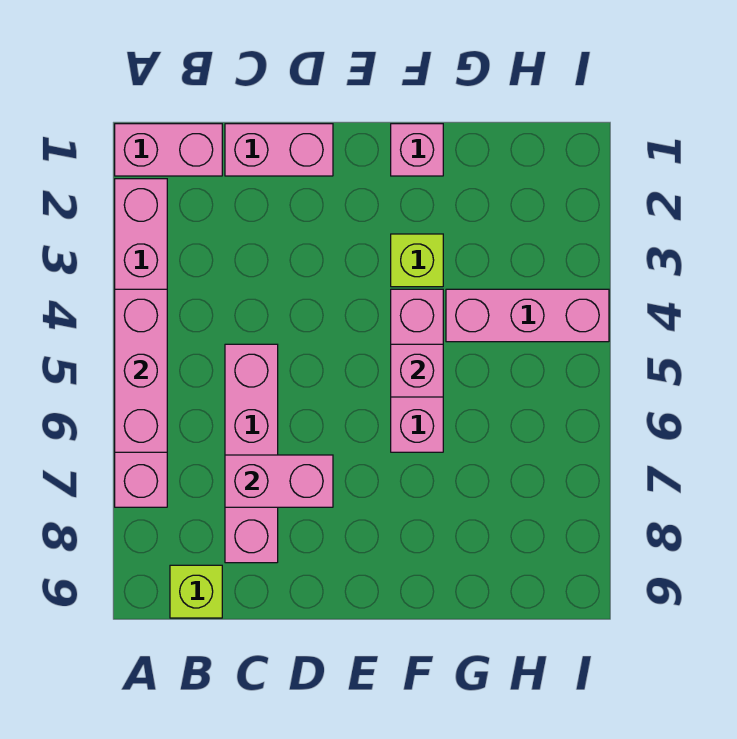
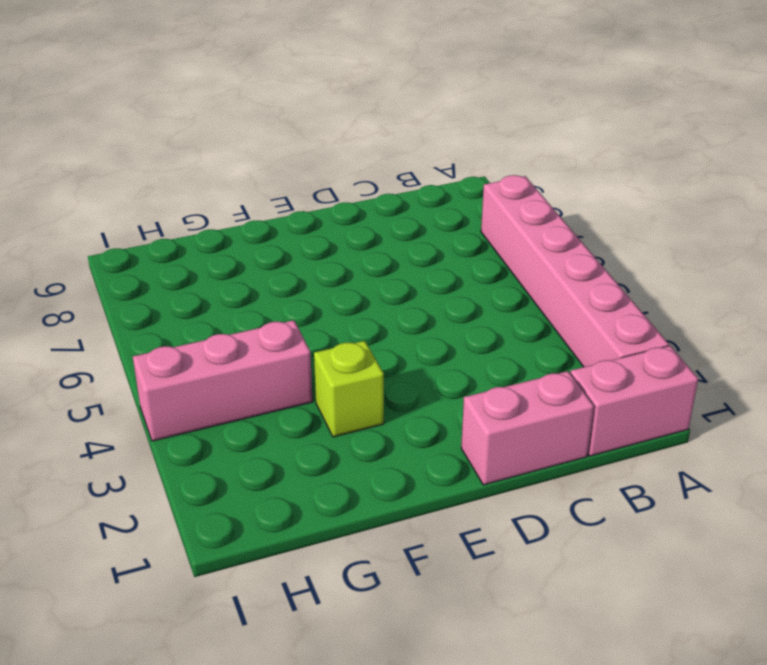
none -> lime brick B9 level 1
none -> pink brick C5:C8 level 1
none -> pink brick F1 level 1

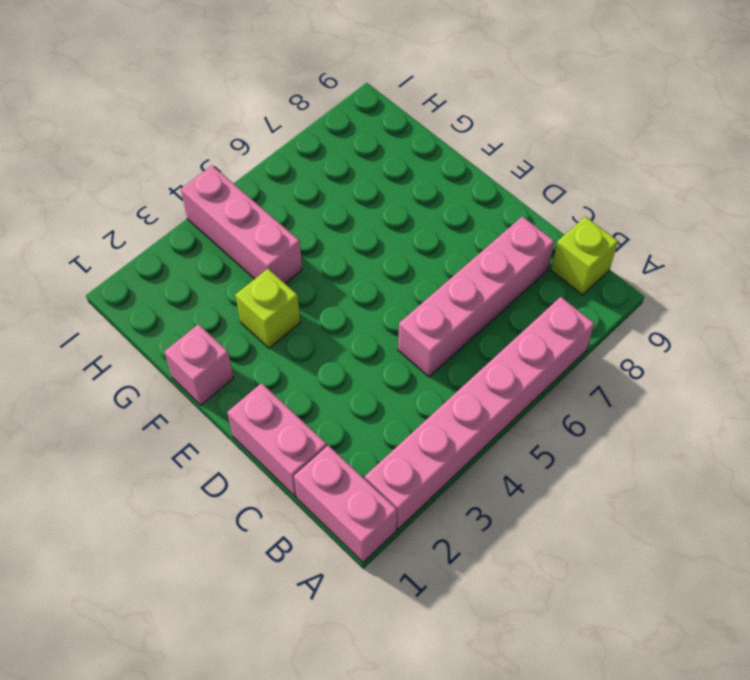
none -> pink brick F4:F6 level 1
none -> pink brick A4:A6 level 2
none -> pink brick C7:D7 level 2

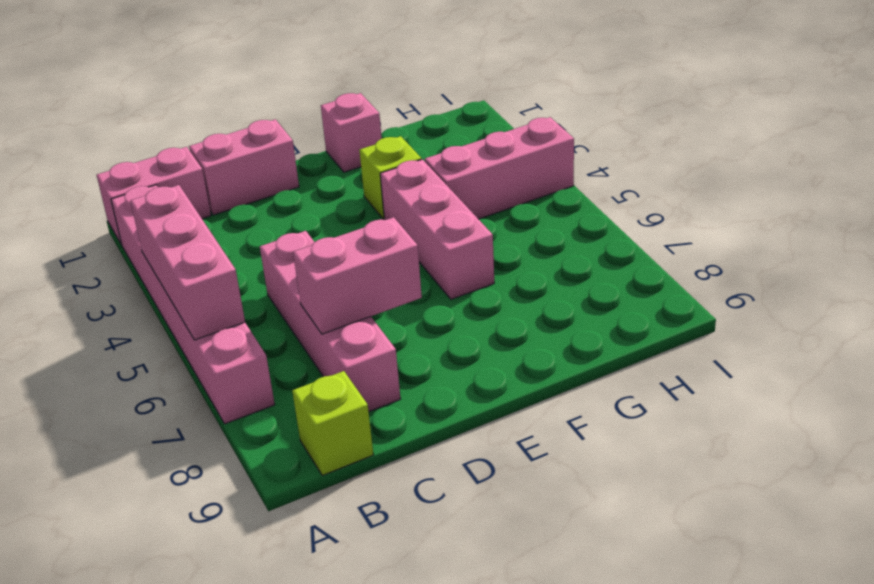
none -> pink brick F5 level 2

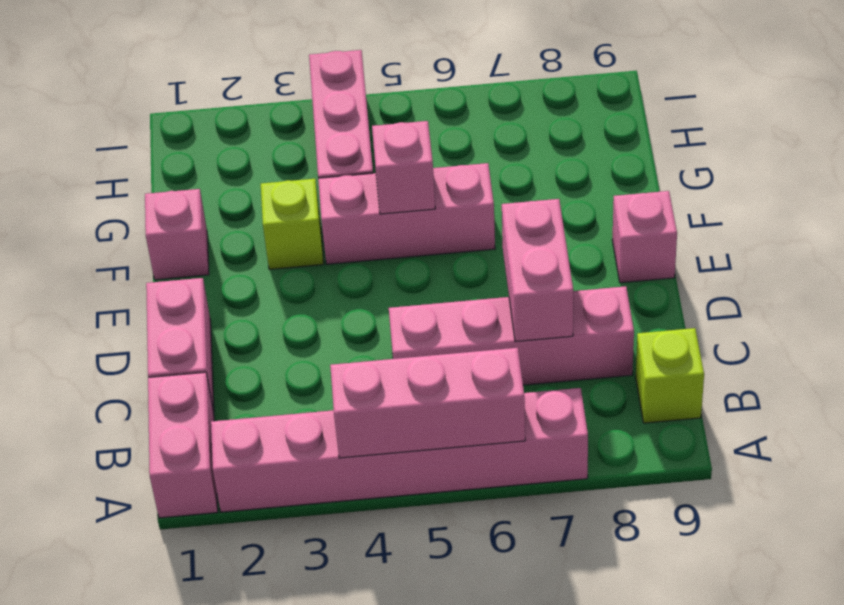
pink brick E9 level 1 -> none

